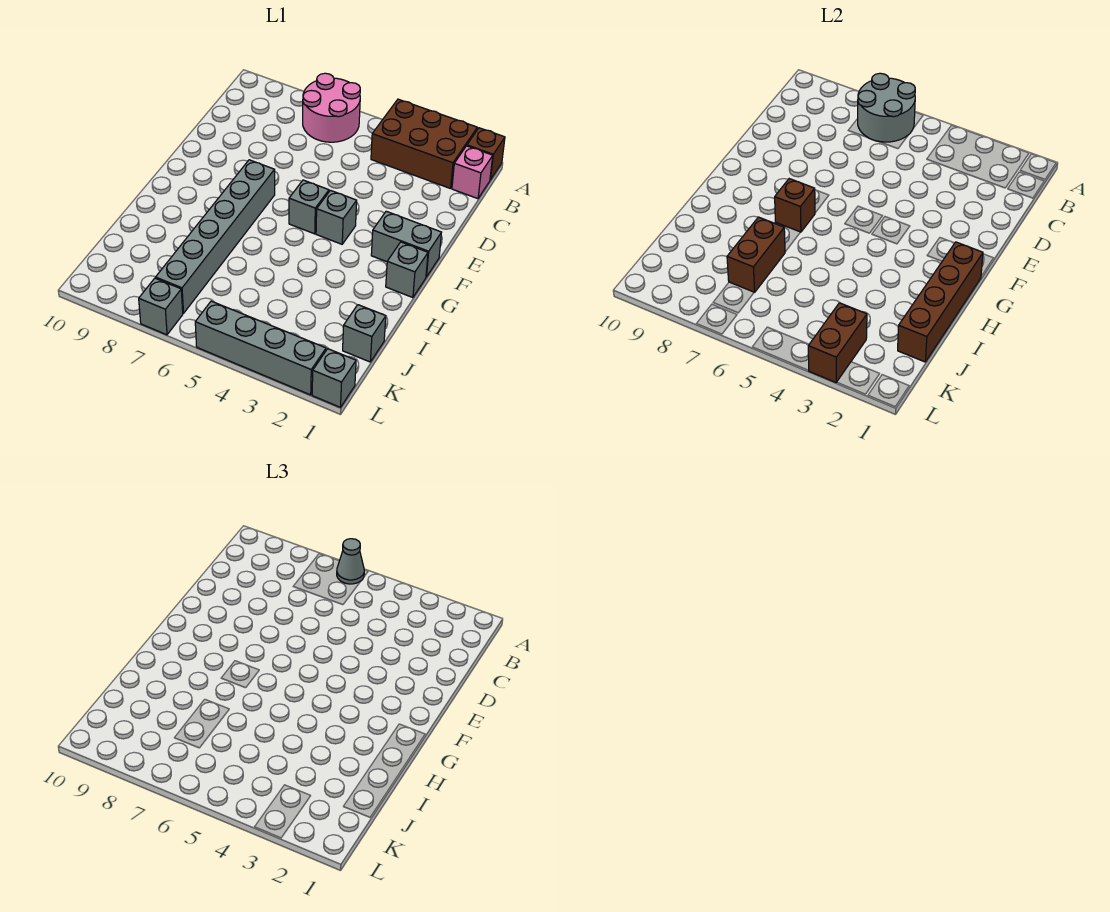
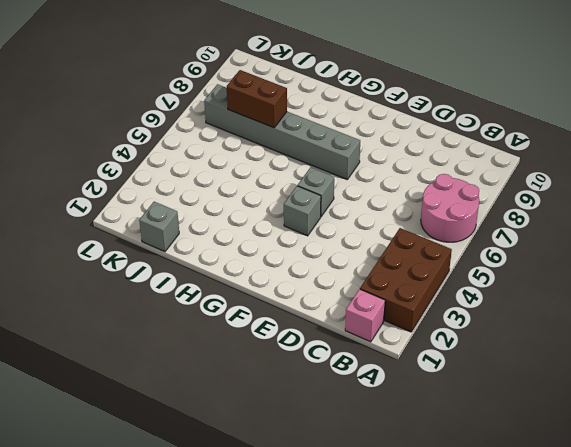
none -> brown brick A1 level 1
none -> grey brick F1:F2 level 1
none -> grey brick G1 level 1

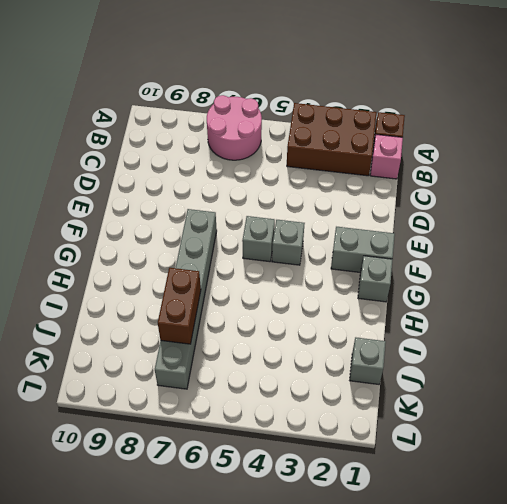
none -> grey brick L1 level 1
none -> grey brick L2:L5 level 1
none -> grey brick L7 level 1

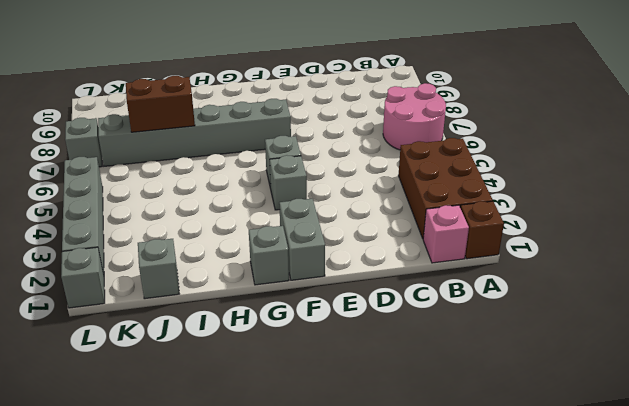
none -> grey round brick A6:B7 level 2
none -> brown brick G1:J1 level 2
none -> brown brick G7 level 2

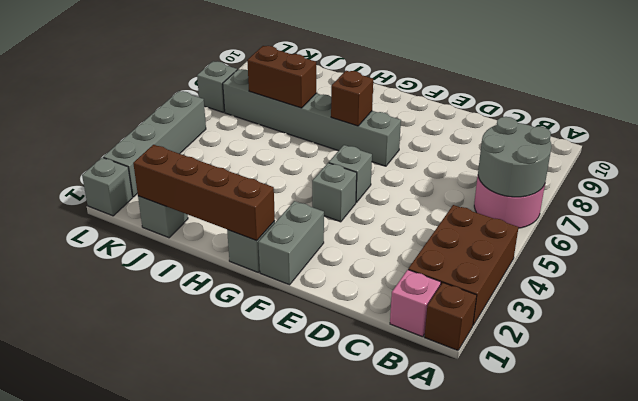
none -> brown brick K3:L3 level 2
none -> grey cone A6 level 3

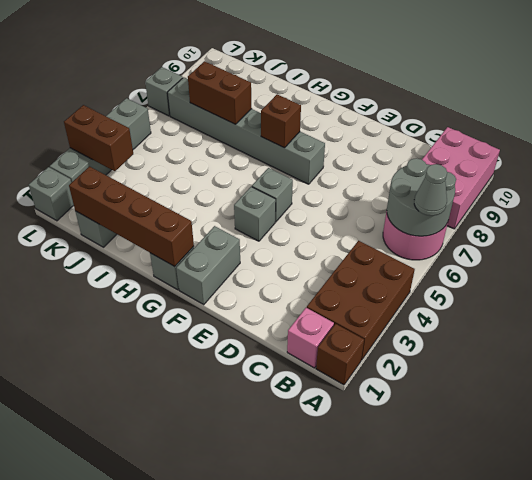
pink brick A8:B10 level 1 -> none

